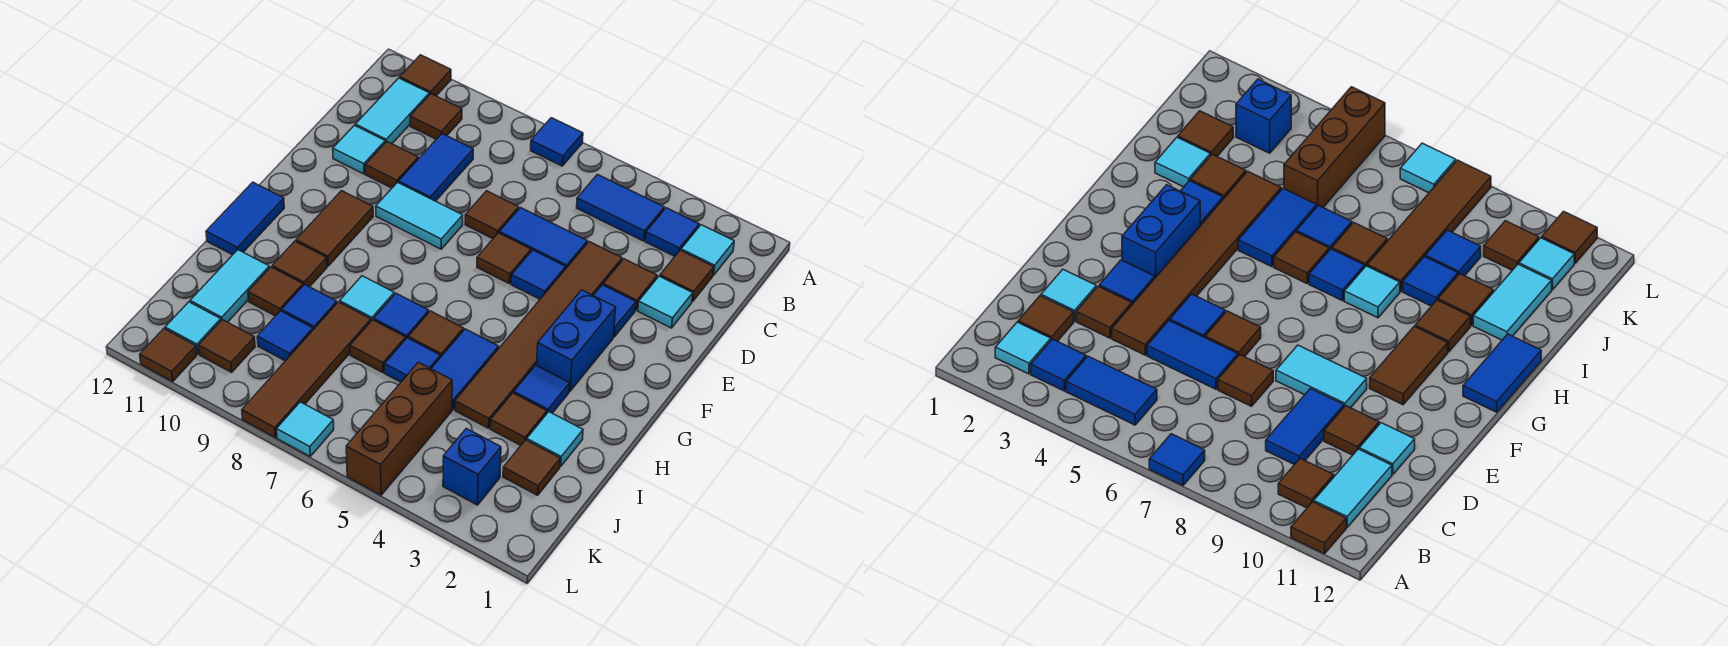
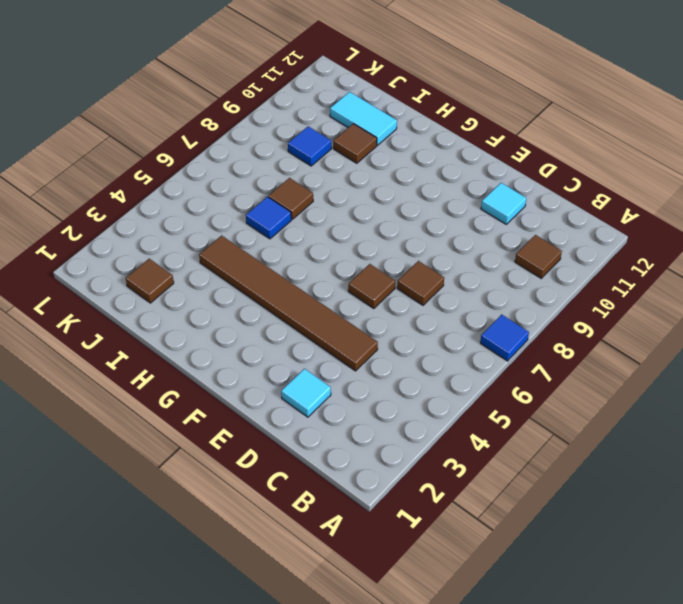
none -> brown tile A11 level 1
none -> cyan tile B2 level 1
none -> blue tile B3 level 1
none -> blue tile B4:B5 level 1

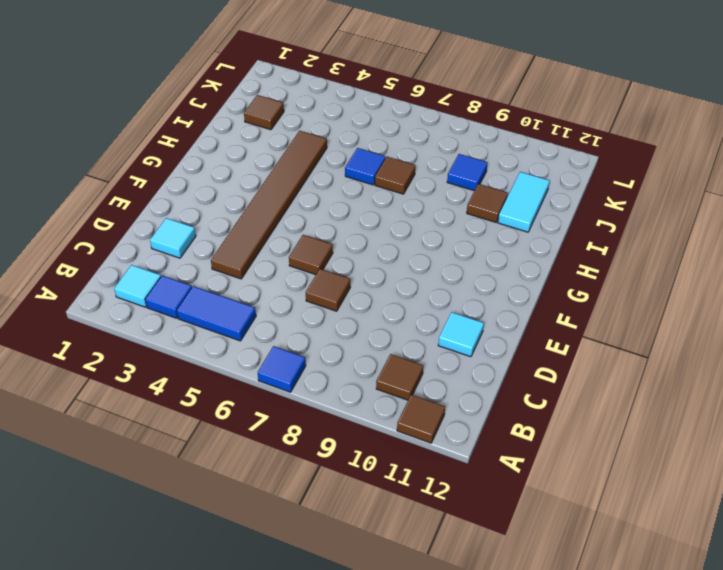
none -> cyan tile B11:C11 level 1
none -> brown tile C2 level 1
none -> blue tile C9:D9 level 1
none -> brown tile D3 level 1

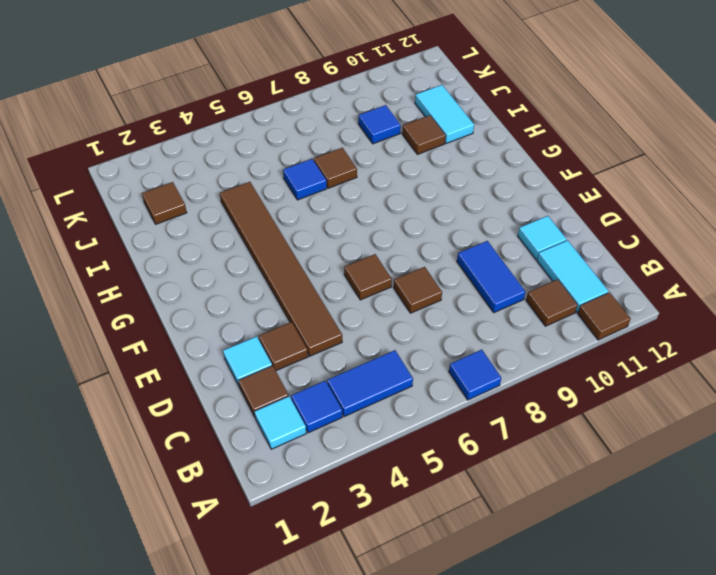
none -> blue tile D5:D6 level 1
none -> brown tile D10 level 1
none -> blue tile E3 level 1
none -> blue tile E5 level 1

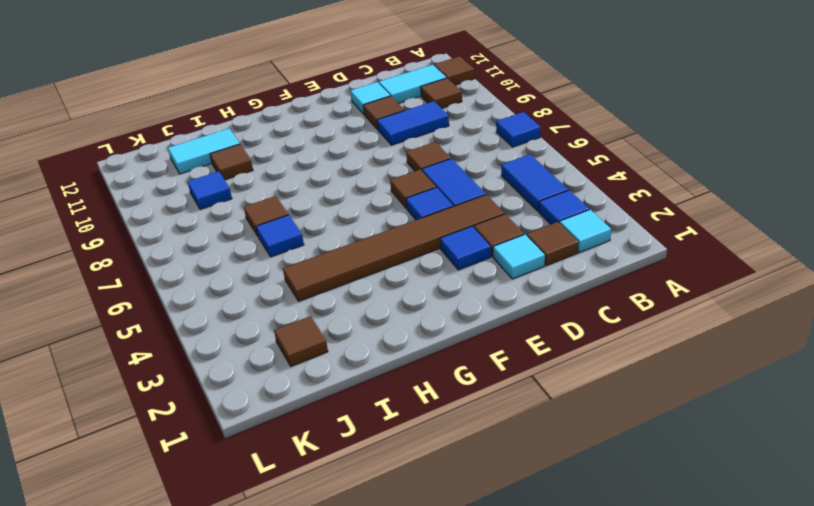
none -> cyan tile E8:E9 level 1
none -> blue brick F3:G3 level 1
none -> brown tile F10:G10 level 1
none -> blue tile G12:H12 level 1

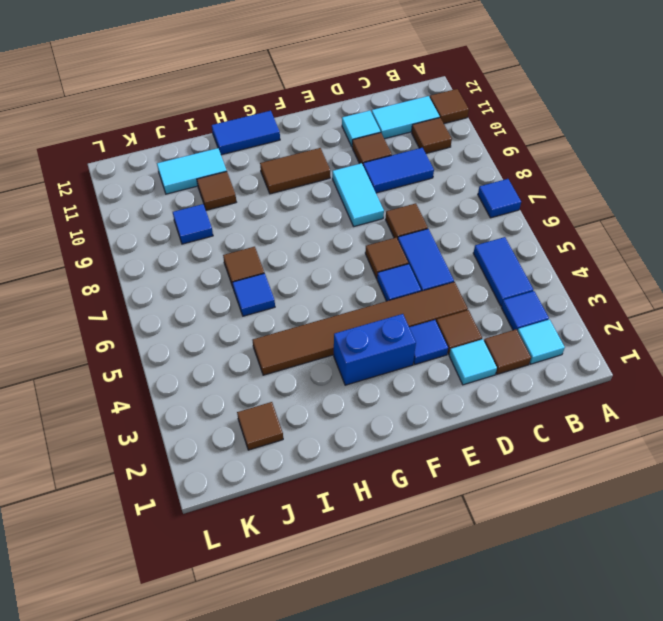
none -> blue tile H3 level 1
none -> blue tile H5:I5 level 1
none -> brown tile H6 level 1
none -> blue tile H7 level 1

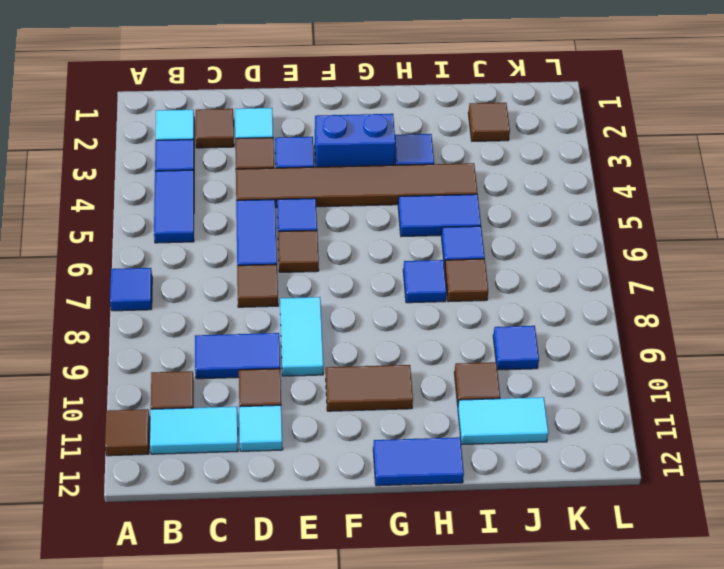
none -> brown tile H6 level 1
none -> cyan tile H8 level 1
none -> brown tile H10 level 1
none -> cyan tile I2 level 1

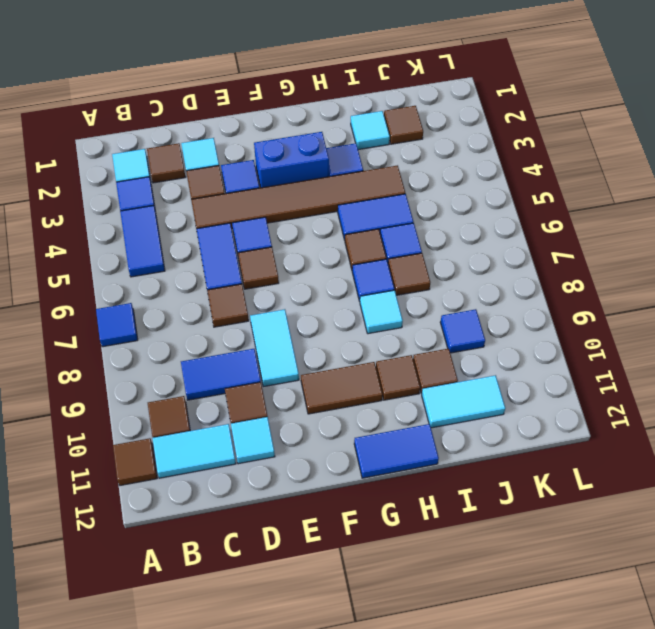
none -> brown tile I3 level 1
none -> brown tile I8:L8 level 1
none -> blue tile I9 level 1
none -> brown brick J5:L5 level 1

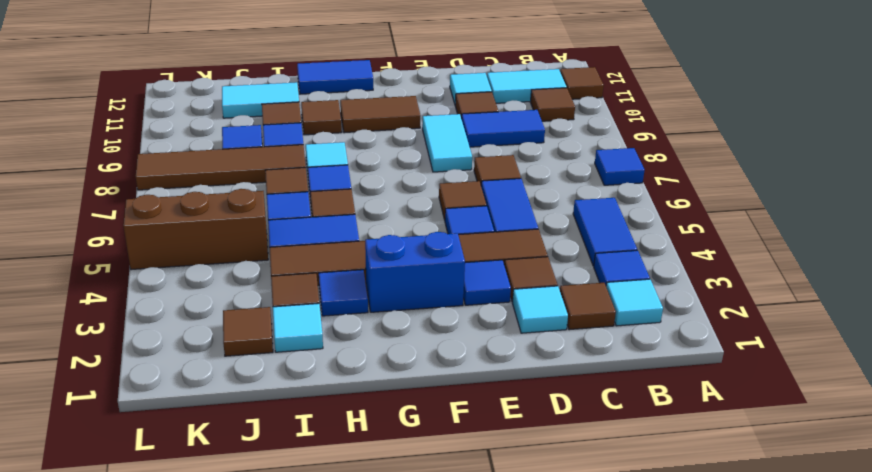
none -> blue brick K3 level 1
none -> brown tile K10 level 1
none -> cyan tile K11 level 1
none -> cyan tile L7 level 1

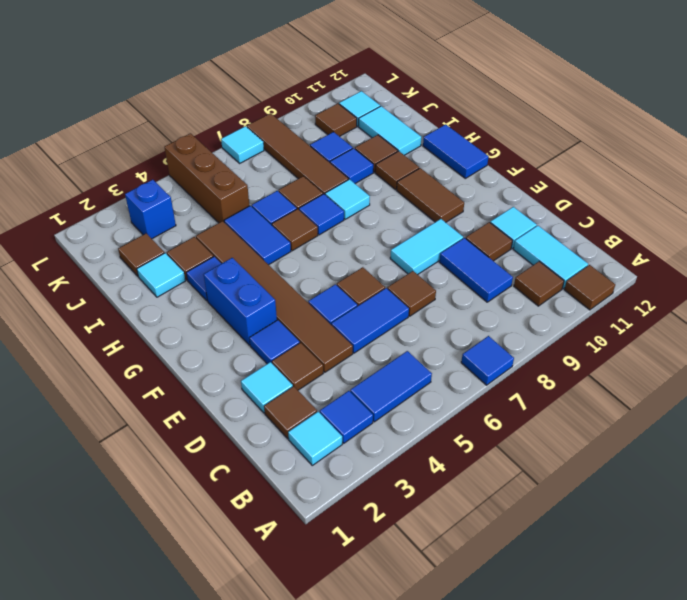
none -> brown tile L11 level 1

